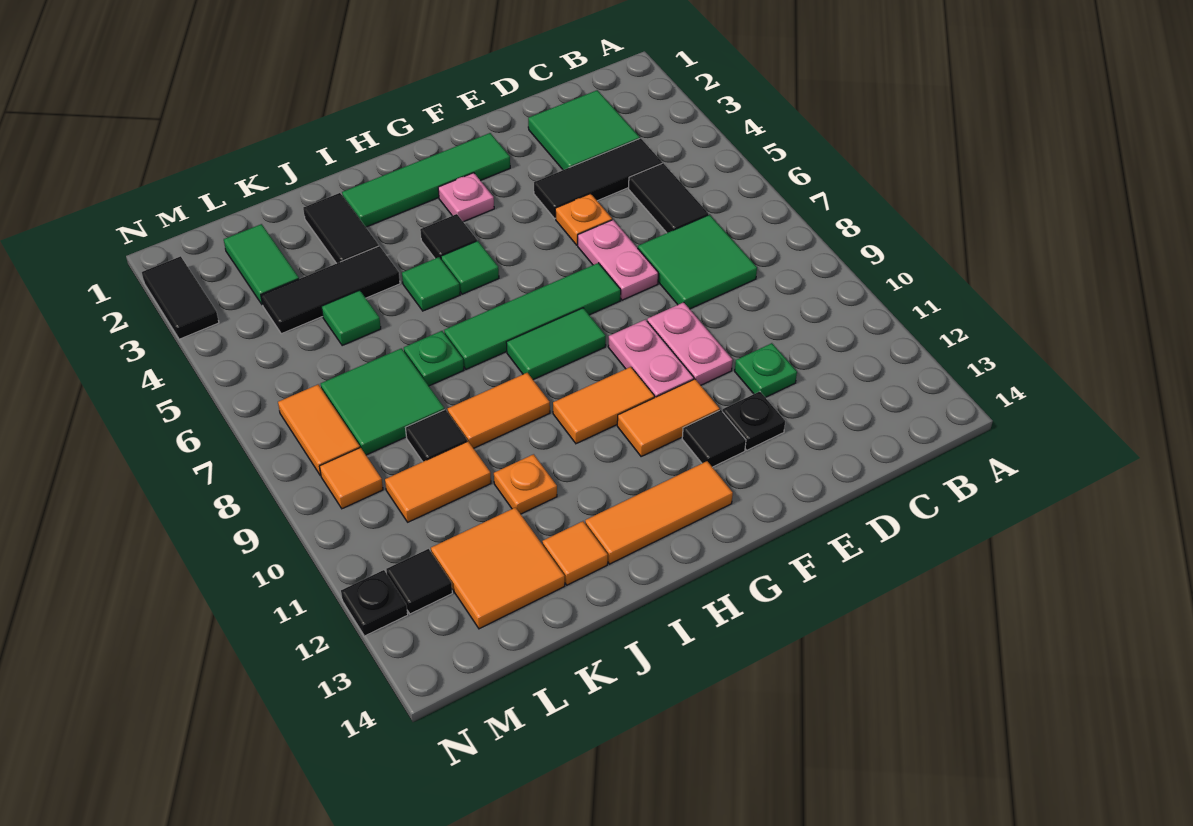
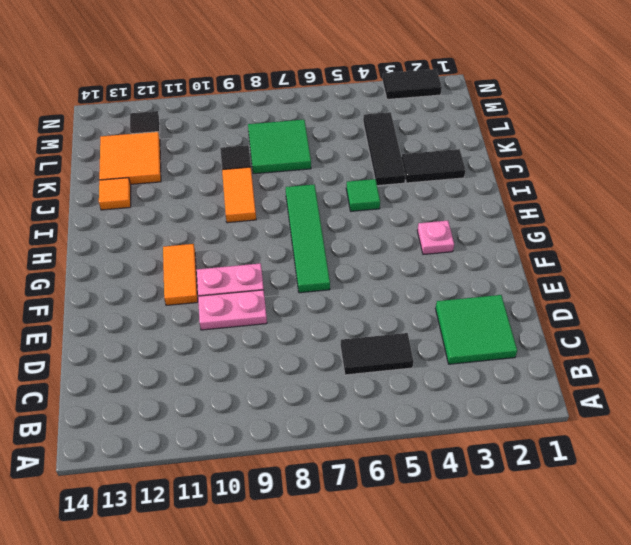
none -> black tile C4:E4 level 1
none -> green tile C7:D8 level 1
none -> green plate D11 level 1
none -> orange plate E5 level 1

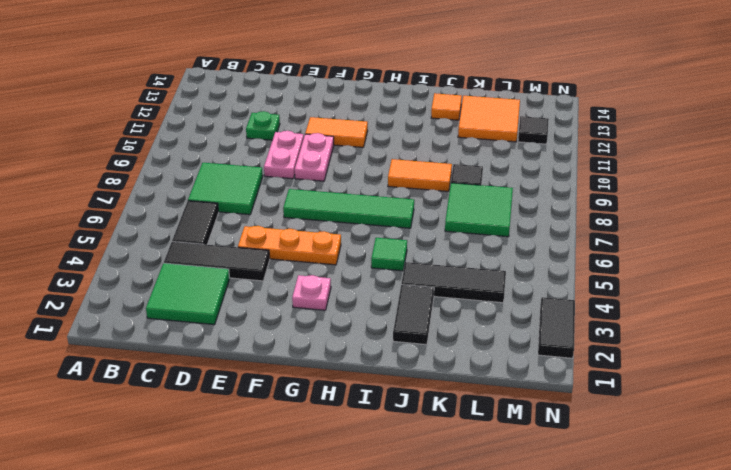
orange plate E5:G5 level 1 -> orange plate E5 level 1
none -> pink plate E6:E7 level 1
none -> black plate E12 level 1
none -> green tile F2:I2 level 1
none -> black tile F12 level 1

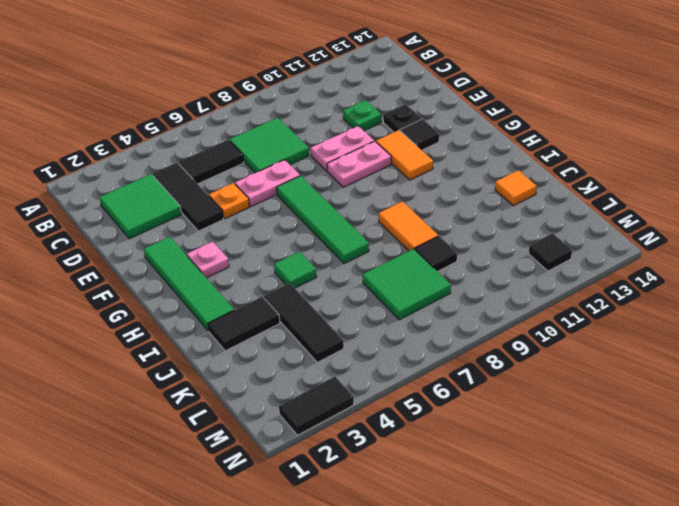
none -> green tile G8:H8 level 1
none -> orange tile G10:H10 level 1
none -> orange tile G13:I13 level 1
none -> black tile H4 level 1

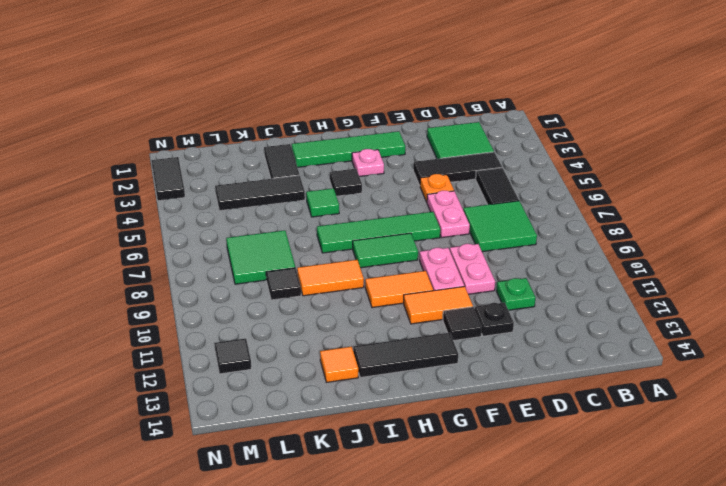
black tile G13:I13 level 1 -> orange tile G13:I13 level 1
none -> green tile H5 level 1
none -> green plate J7 level 1
none -> orange plate J11 level 1
none -> green tile K5 level 1

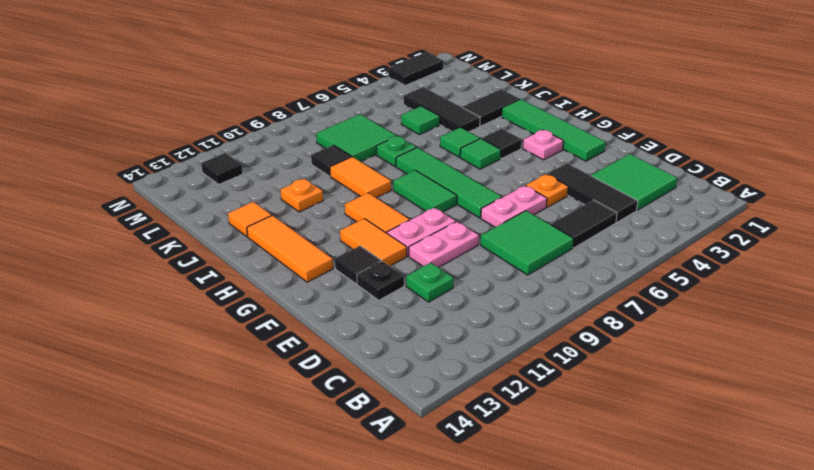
none -> orange tile K10:L10 level 1
none -> orange tile K12:L13 level 1
none -> green tile L2:L3 level 1
none -> orange tile M7:M8 level 1

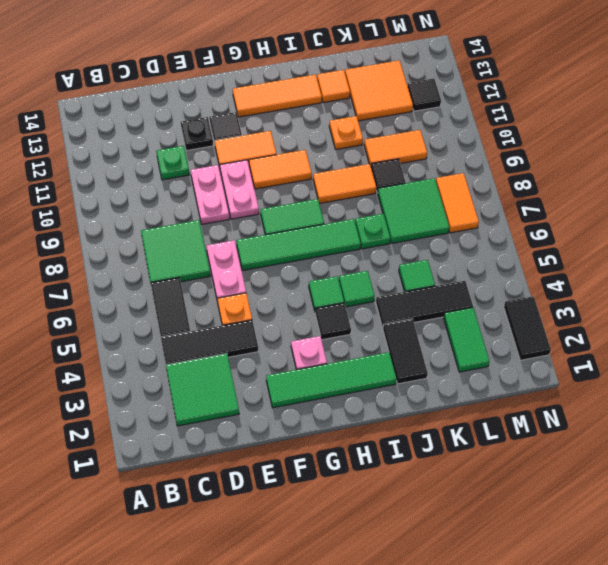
none -> orange tile M9 level 1
none -> black plate N12 level 1

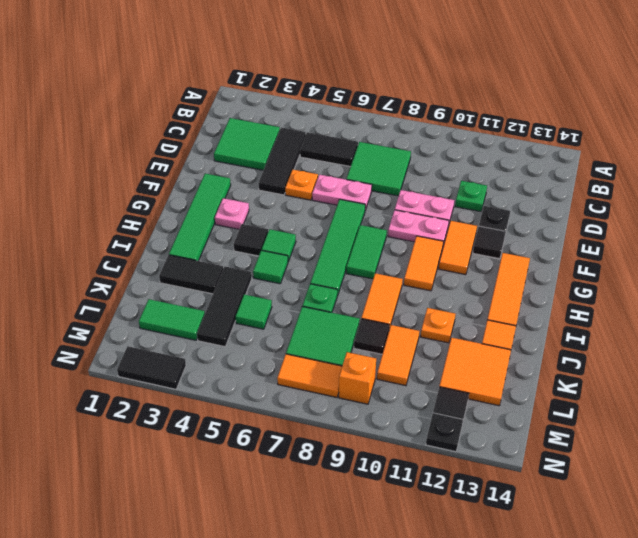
orange brick M9 level 1 -> orange tile M9 level 1

